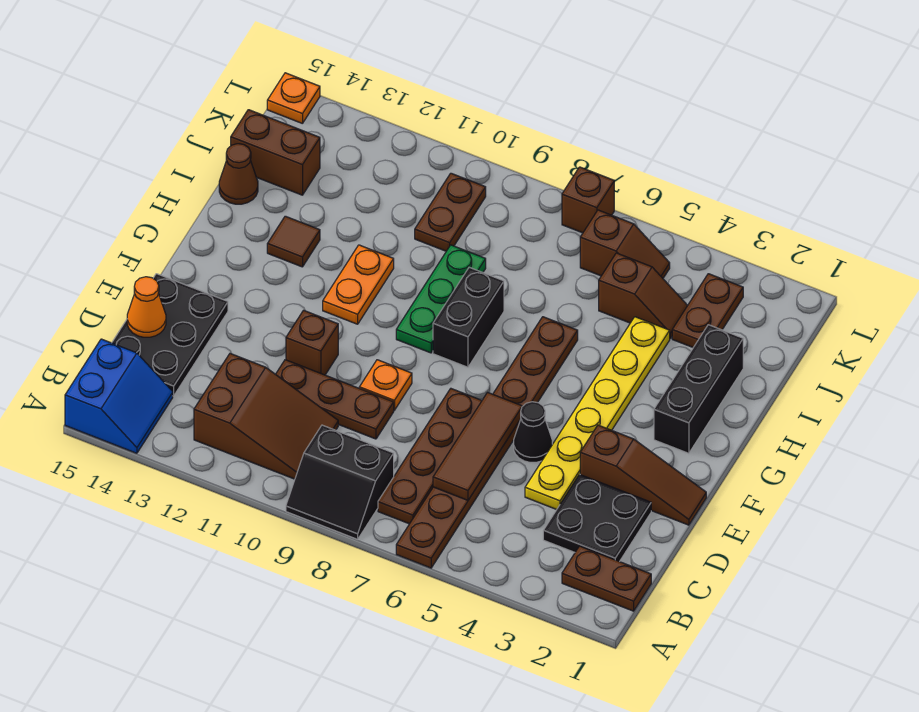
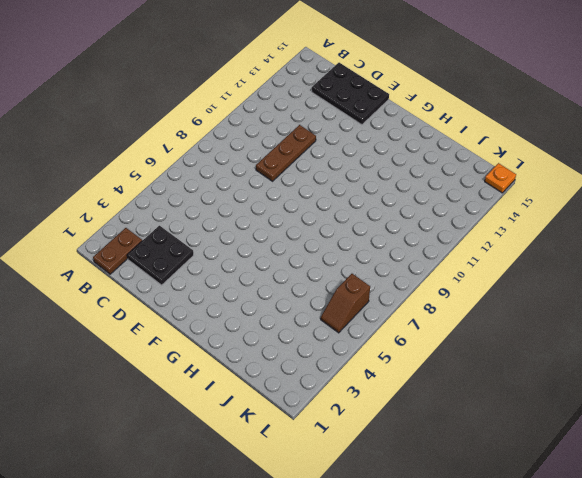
none -> brown plate A6:H6 level 1
none -> black slope A8:B9 level 1 top B
none -> blue slope A14:B15 level 1 top 15

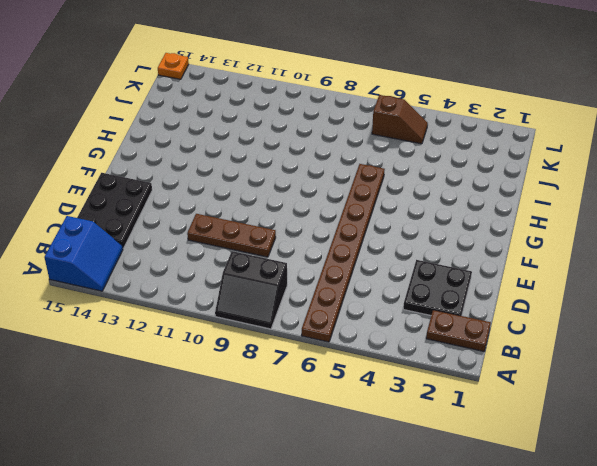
none -> brown plate B7:E7 level 1
none -> brown slope B10:C12 level 1 top 12
none -> yellow plate D4:I4 level 1

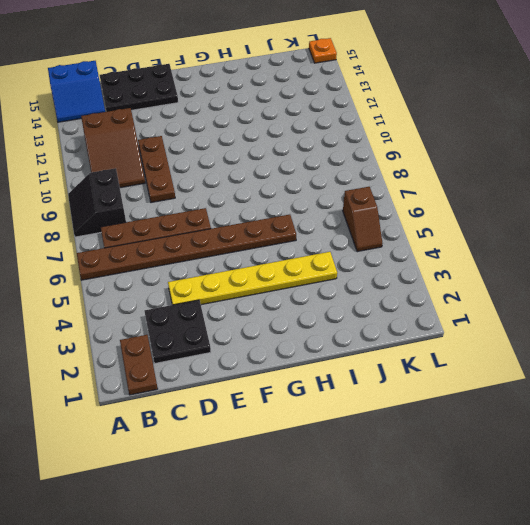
none -> brown slope E1:E3 level 1 top 3
none -> black cone E5 level 1
none -> orange plate E9 level 1

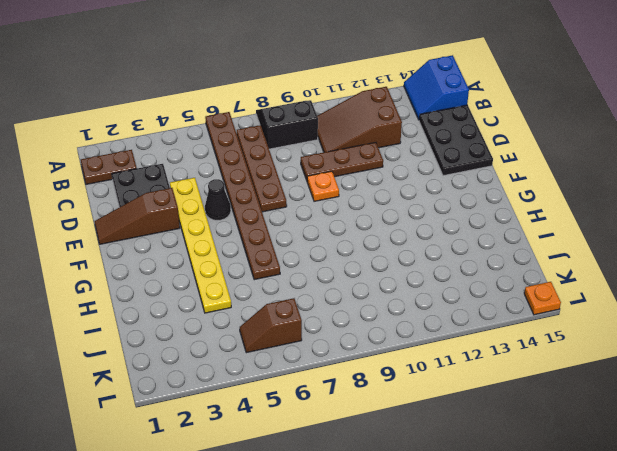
none -> brown brick E11 level 1
none -> black brick G2:I2 level 1
none -> black brick G8:H8 level 1

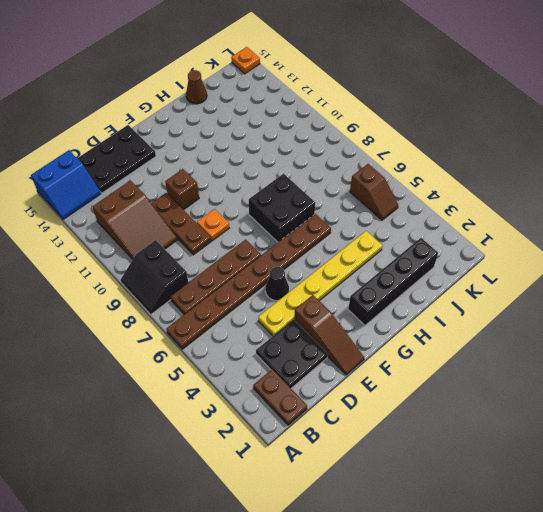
black brick G2:J2 level 1 -> black brick G2:I2 level 1
black brick G7:H8 level 1 -> black brick G8:H8 level 1
none -> green plate G9:I9 level 1
none -> orange plate G11:H11 level 1
none -> brown tile H13 level 1

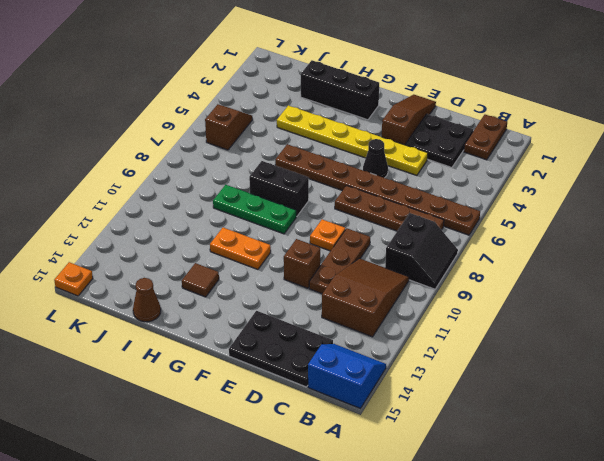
none -> brown plate J3:K3 level 1
none -> brown slope J4:J5 level 1 top 5
none -> brown plate J10:K10 level 1

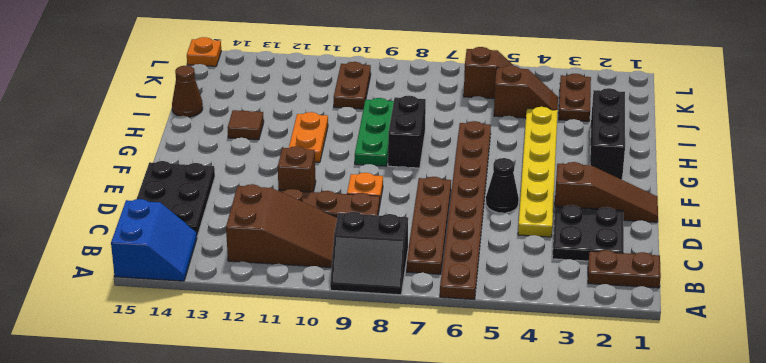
none -> brown brick J14:J15 level 1
none -> brown brick L7 level 1
none -> brown tile C6:E6 level 2

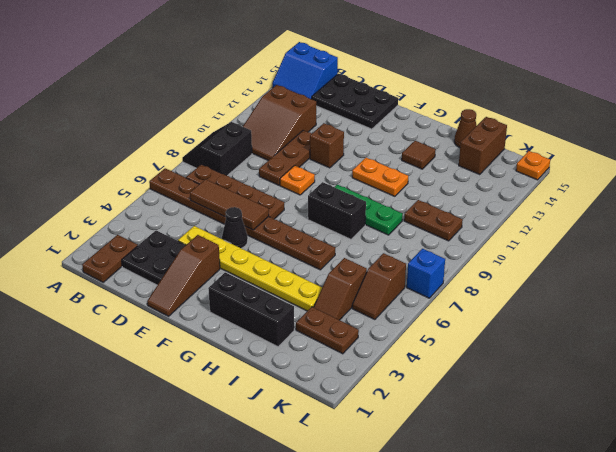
blue brick L7 level 1 -> brown brick L7 level 1
none -> orange cone D15 level 2

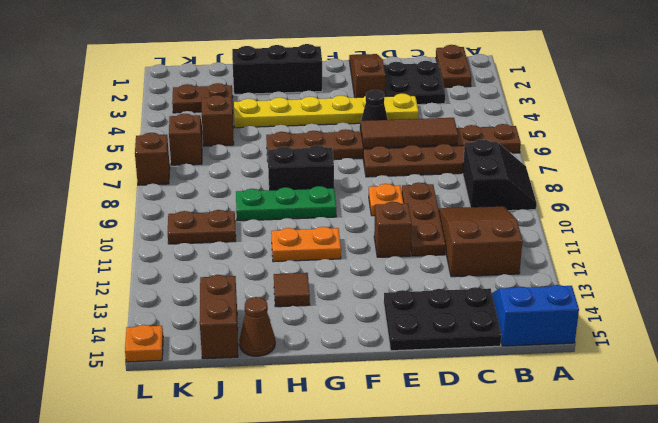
none -> orange cone D15 level 2

